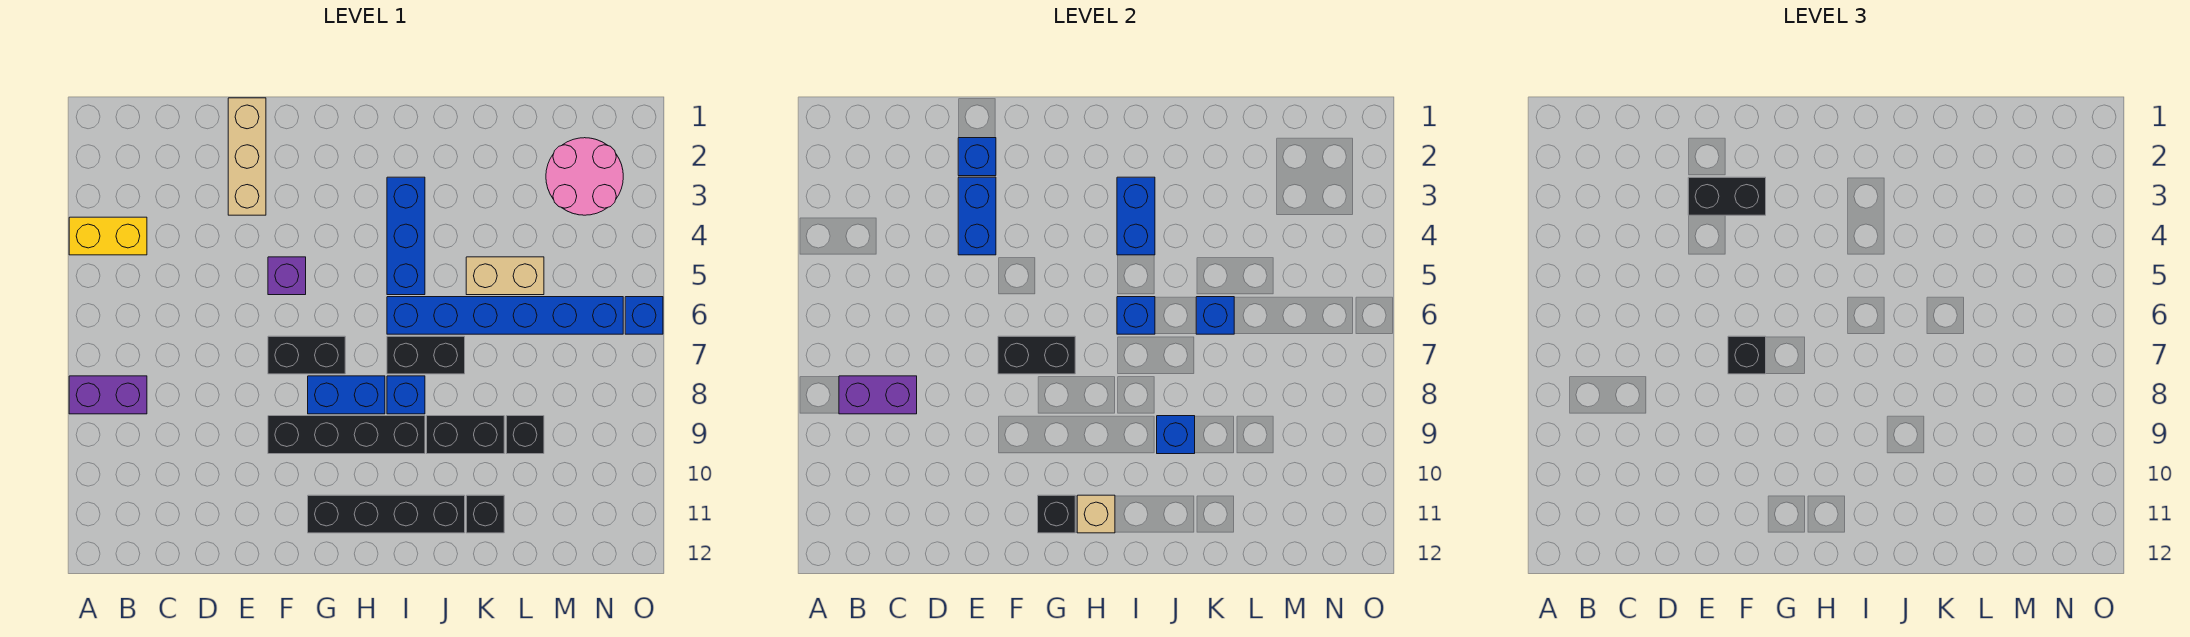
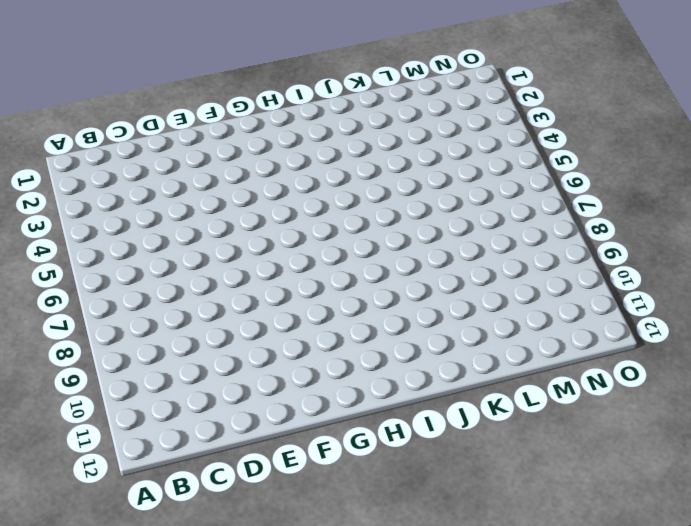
none -> yellow brick A4:B4 level 1
none -> purple brick A8:B8 level 1
none -> tan brick E1:E3 level 1
none -> purple brick F5 level 1

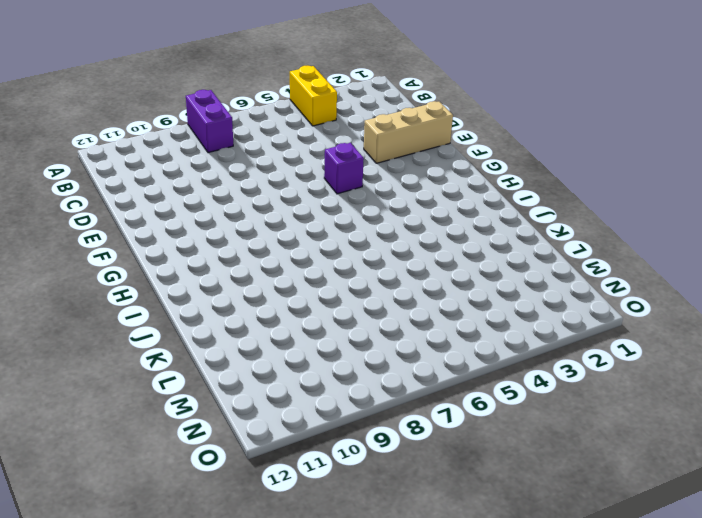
none -> black brick F7:G7 level 1
none -> black brick F9:I9 level 1
none -> blue brick G8:H8 level 1
none -> black brick G11:J11 level 1

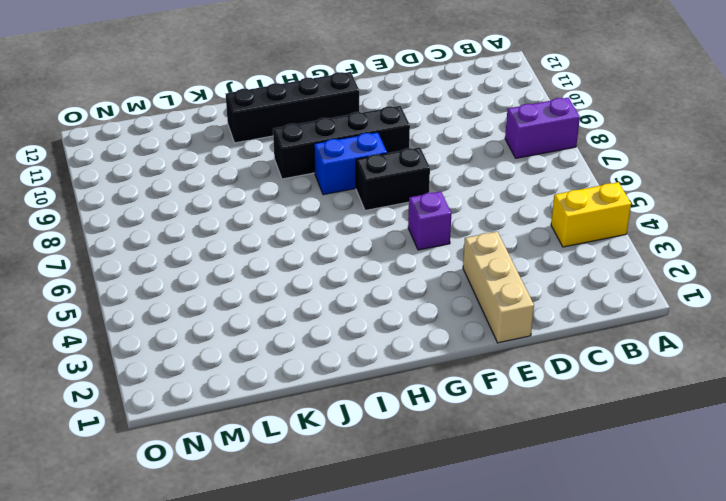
none -> blue brick I3:I5 level 1
none -> blue brick I6:N6 level 1
none -> black brick I7:J7 level 1
none -> blue brick I8 level 1

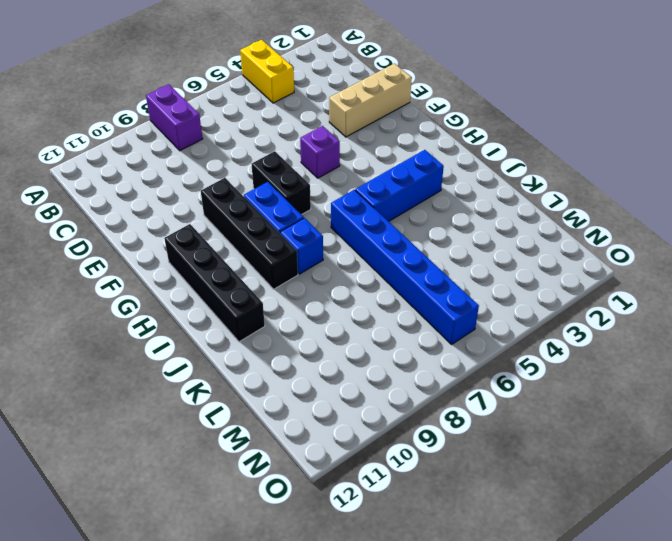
none -> black brick I7:J7 level 1
none -> black brick J9:K9 level 1
none -> tan brick K5:L5 level 1
none -> black brick K11 level 1

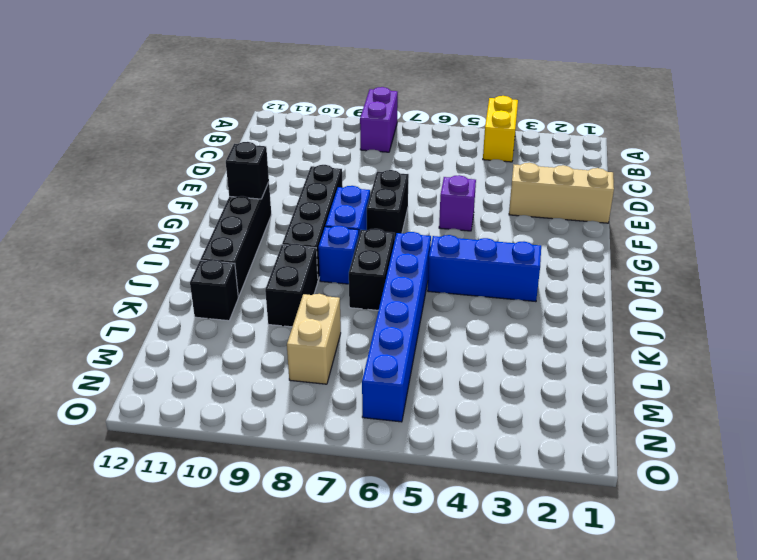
tan brick L8:M8 level 1 -> tan brick K5:L5 level 1
none -> black brick L9 level 1
none -> pink round brick M2:N3 level 1
none -> blue brick O6 level 1
none -> purple brick B8:C8 level 2

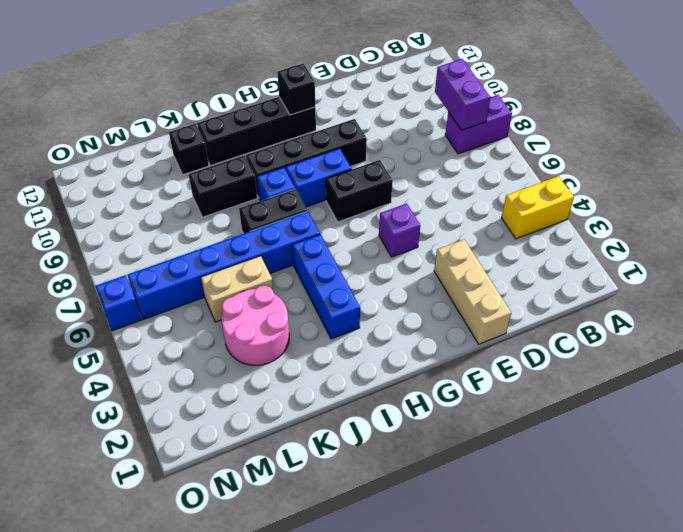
purple brick B8:B9 level 2 -> purple brick B8:C8 level 2
pink round brick K3:L4 level 1 -> pink round brick M2:N3 level 1
none -> black brick L9 level 1
none -> blue brick E2 level 2
none -> blue brick E3:E4 level 2
none -> black brick F7:G7 level 2

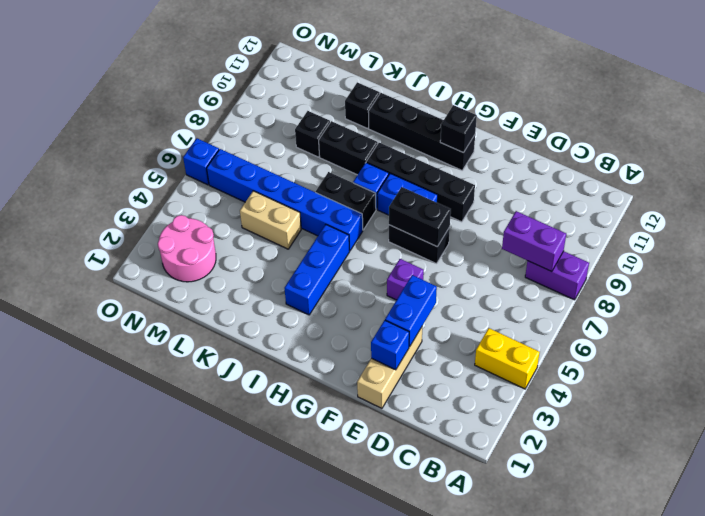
none -> tan brick H11 level 2
none -> blue brick I3:I4 level 2
none -> blue brick I6 level 2
none -> blue brick J9 level 2

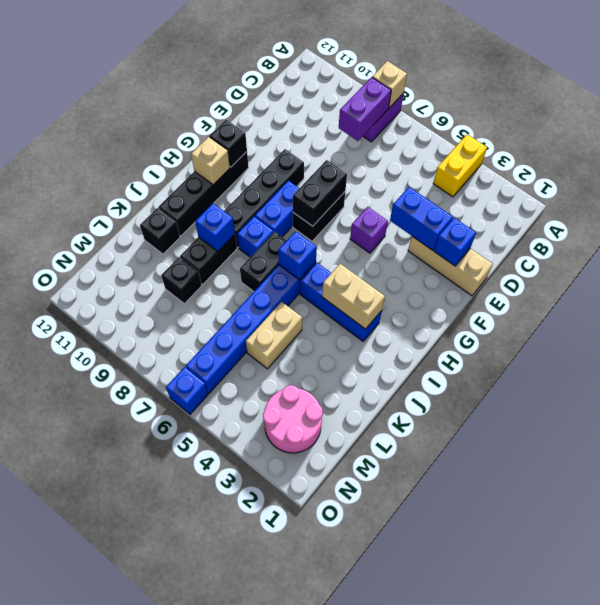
tan brick A8 level 2 -> none
tan brick I3:I4 level 2 -> blue brick I3:I4 level 2
none -> blue brick K6 level 2
none -> black brick E3:F3 level 3
none -> black brick F7 level 3

